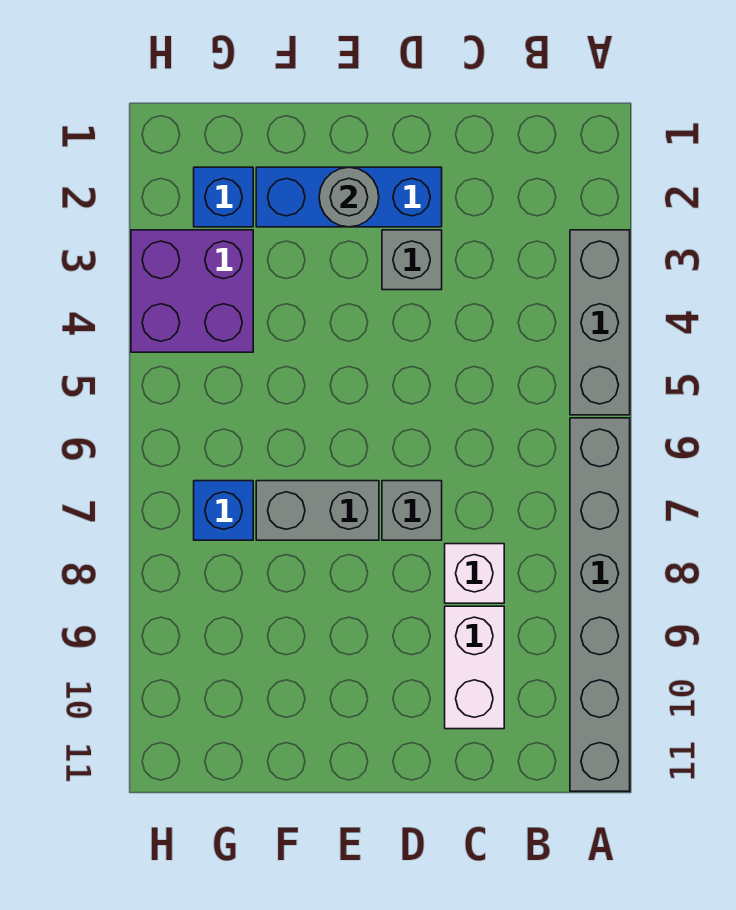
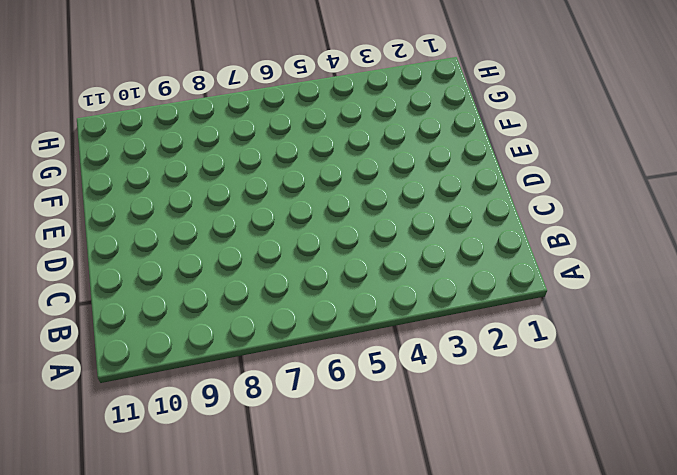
none -> grey brick A3:A5 level 1
none -> grey brick A6:A11 level 1
none -> white brick C8 level 1

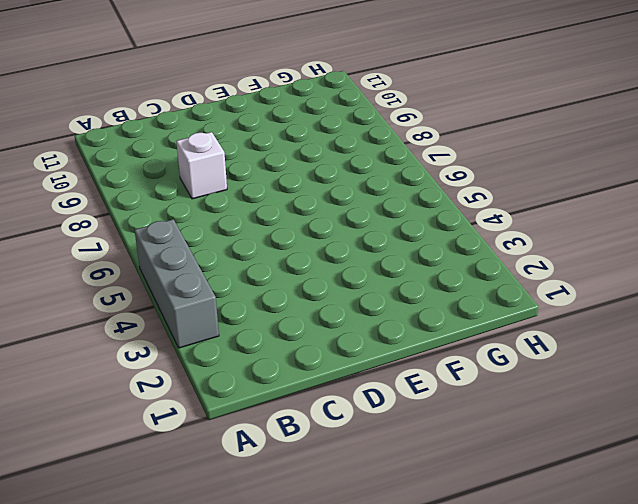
none -> grey brick A6:A11 level 1
none -> white brick C9:C10 level 1
none -> blue brick D2:F2 level 1

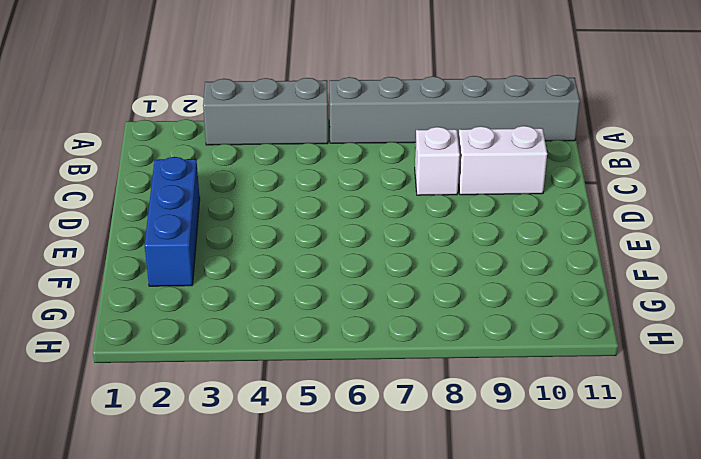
none -> grey brick D3 level 1
none -> grey brick D7 level 1
none -> grey brick E7:F7 level 1

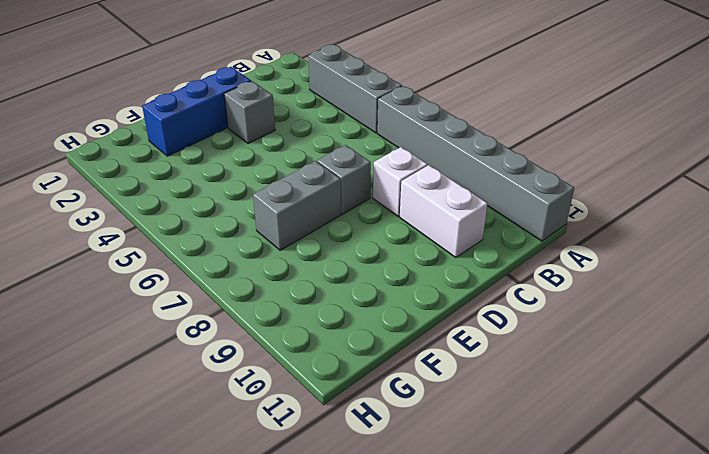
none -> blue brick G2 level 1
none -> purple brick G3:H4 level 1
none -> blue brick G7 level 1

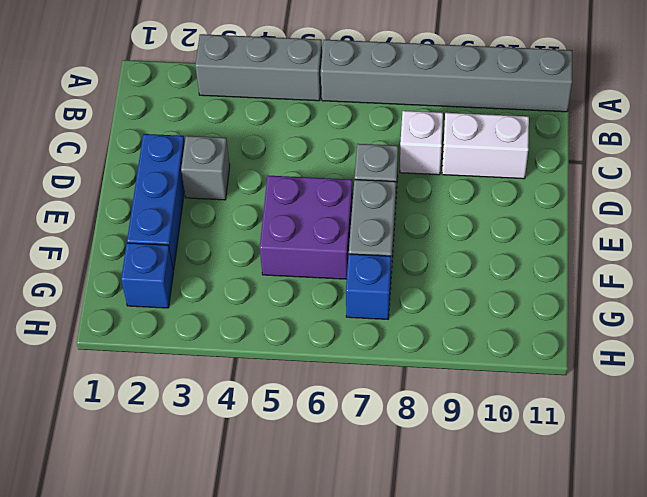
purple brick E5:F6 level 1 -> purple brick G3:H4 level 1
none -> grey round brick E2 level 2

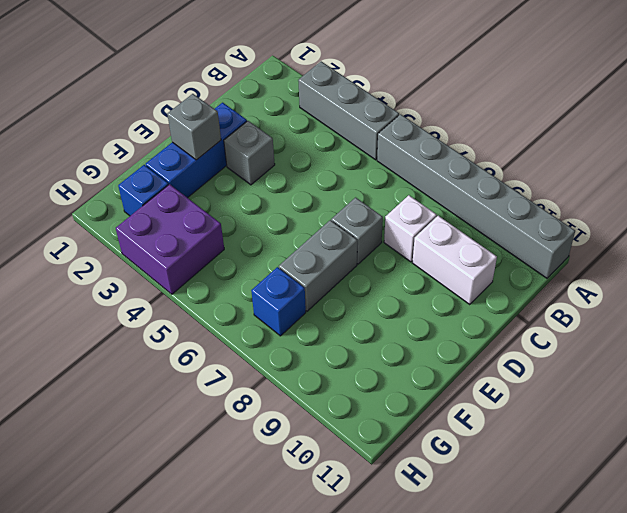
grey brick E2 level 2 -> grey round brick E2 level 2

